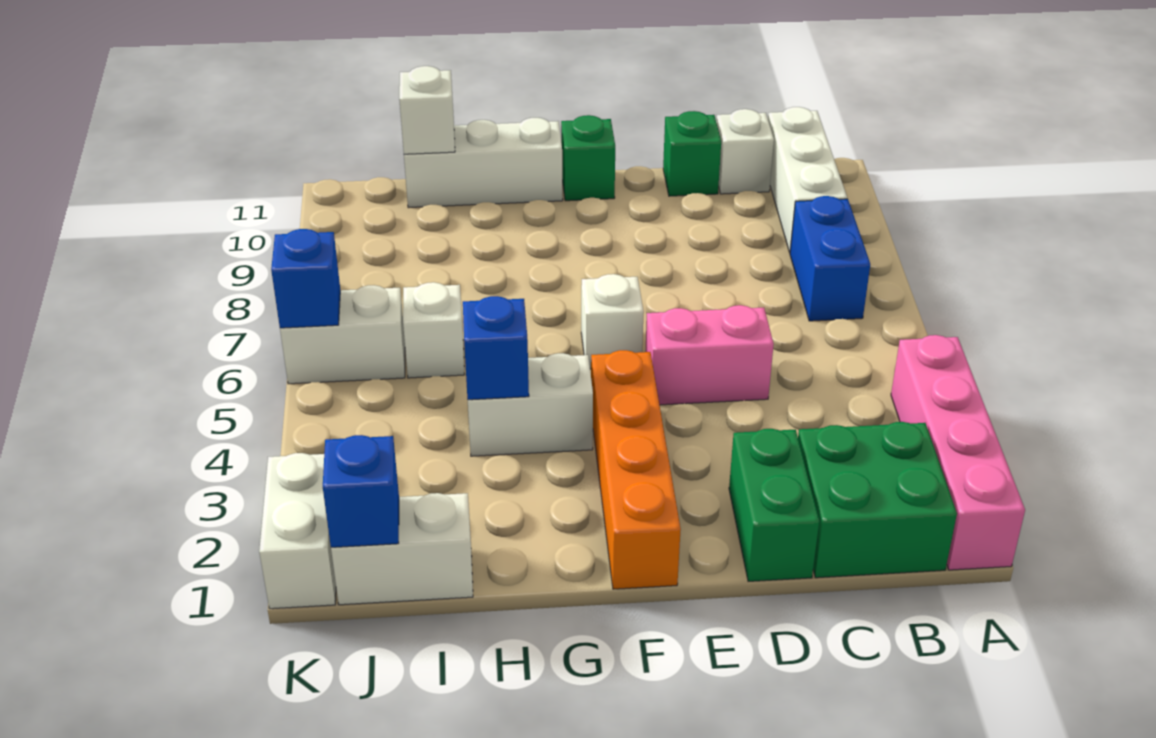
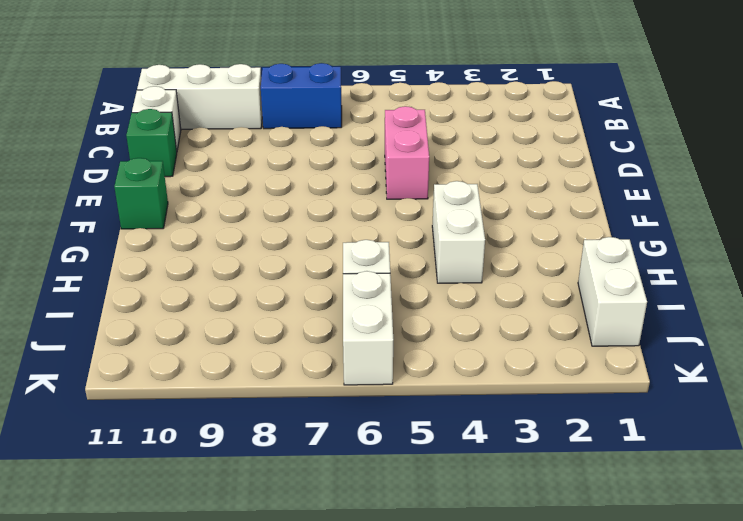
none -> pink brick A1:A4 level 1
none -> green brick B1:C2 level 1
none -> green brick D1:D2 level 1

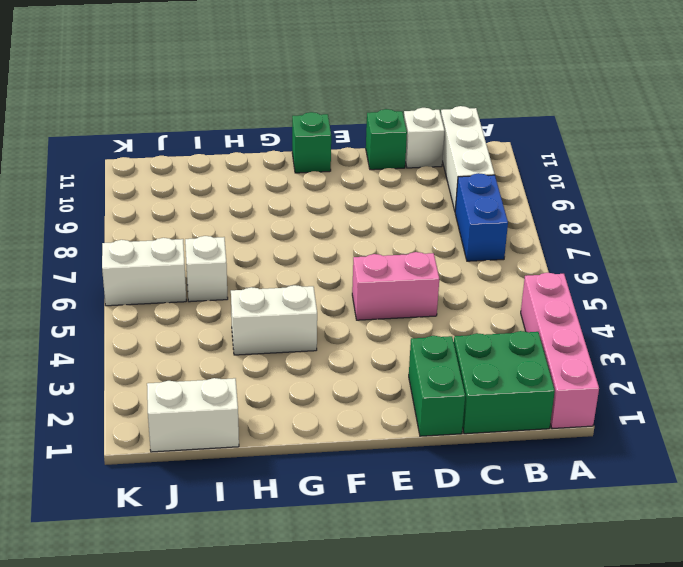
none -> orange brick F1:F4 level 1
none -> white brick F6 level 1
none -> white brick G11:I11 level 1

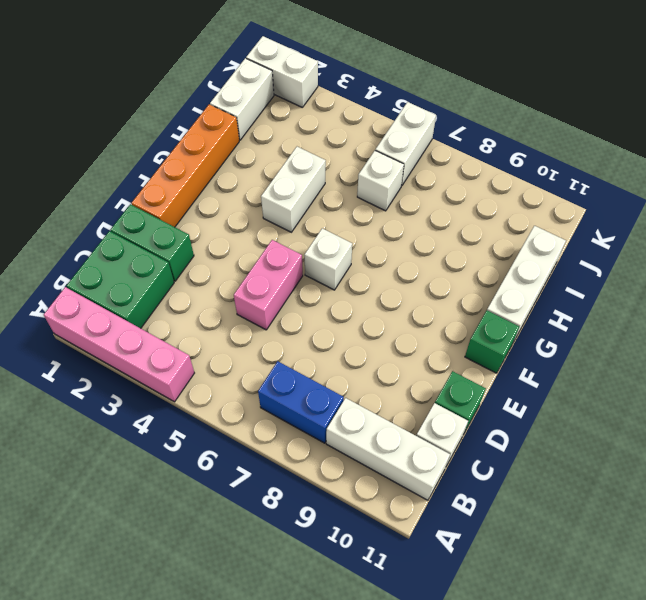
orange brick E1:H1 level 1 -> orange brick F1:F4 level 1
none -> blue brick H4 level 2
none -> white brick I11 level 2
none -> blue brick J1 level 2

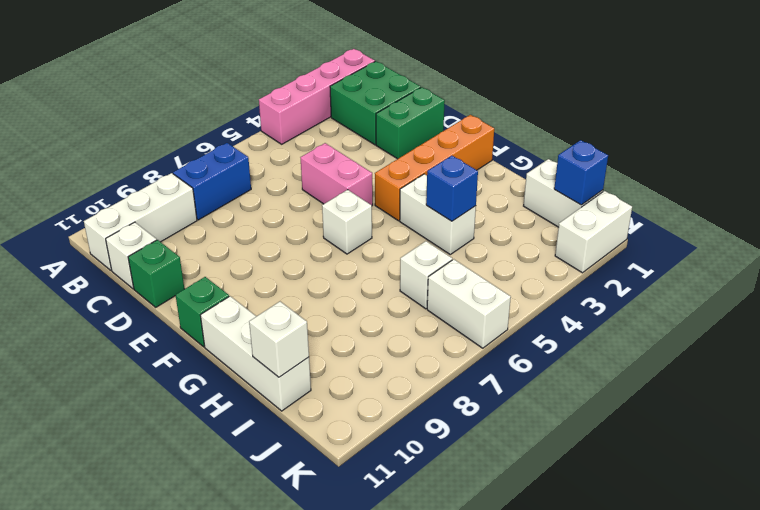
none -> blue brick K6 level 2

